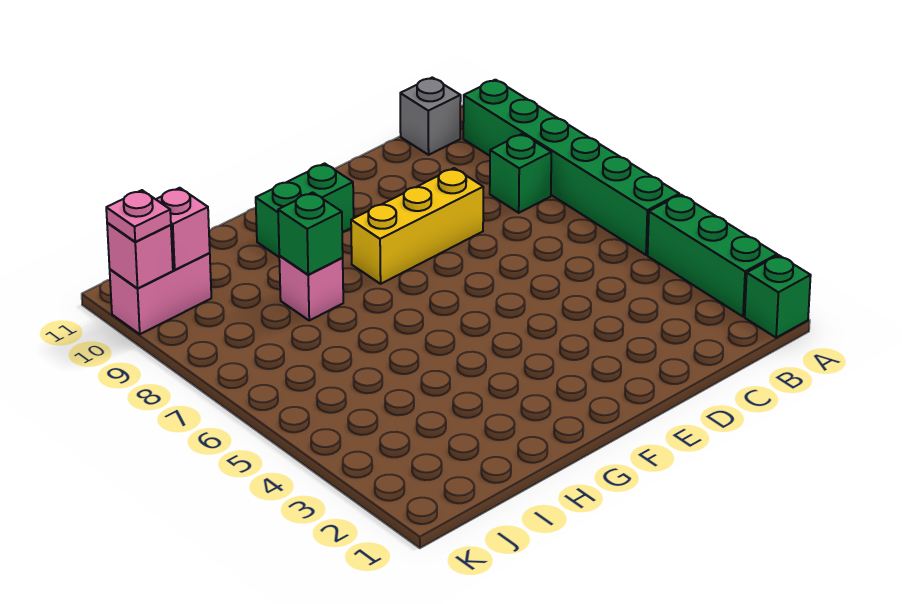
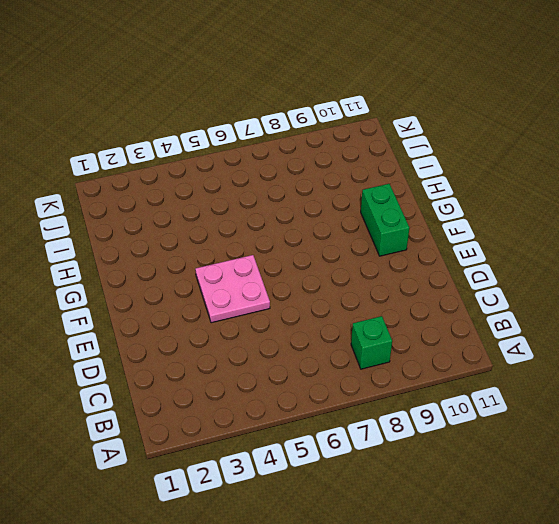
pink plate E4:F5 level 1 -> none
none -> green brick A1 level 1
none -> green brick A2:A4 level 1
none -> green brick A5:A10 level 1

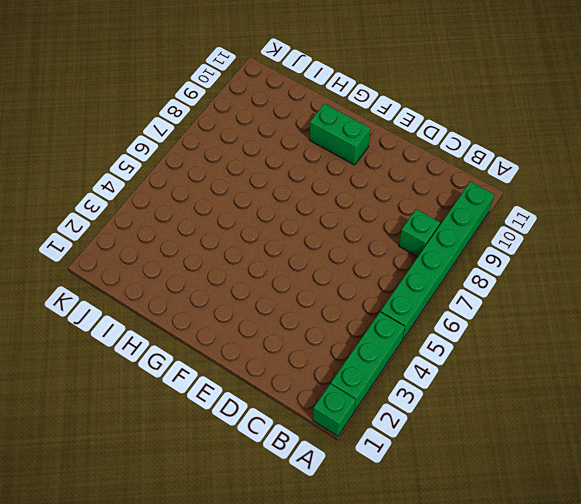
none -> grey brick B11 level 1
none -> yellow brick D8:F8 level 1
none -> pink brick H8 level 1

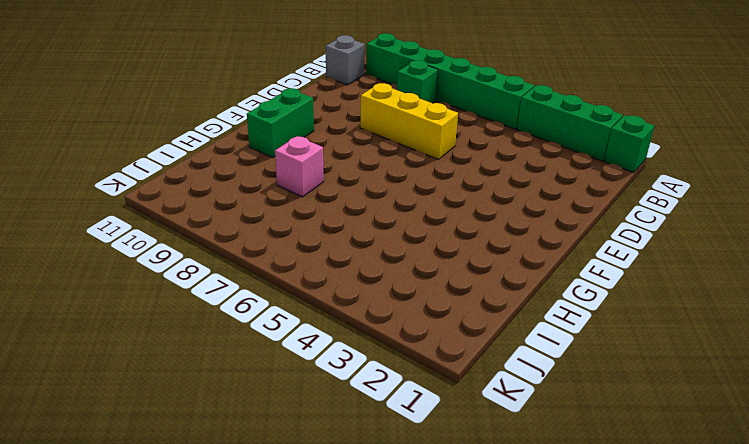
yellow brick D6:D8 level 1 -> yellow brick D8:F8 level 1
none -> pink brick J10:K10 level 1
none -> green brick H8 level 2
none -> pink brick J10 level 2

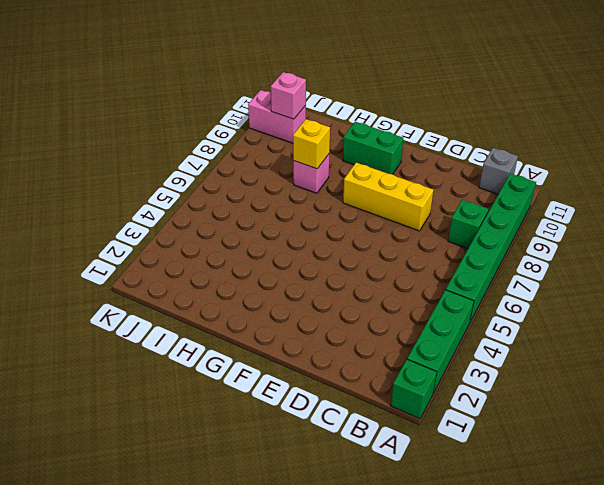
yellow brick H8 level 2 -> green brick H8 level 2
none -> pink brick K10 level 2
none -> pink plate K10 level 3

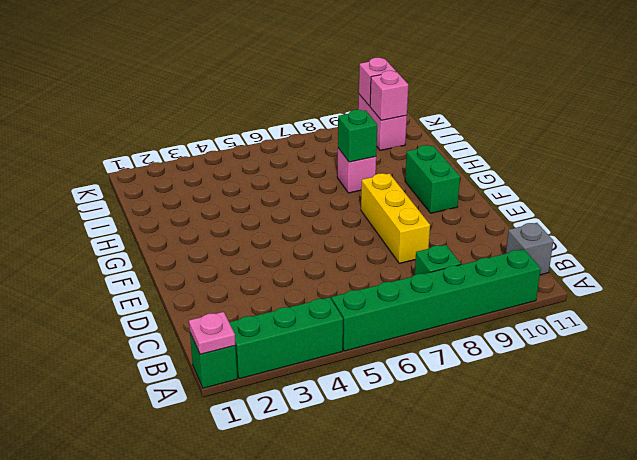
pink plate A1 level 2 -> pink plate K10 level 3

